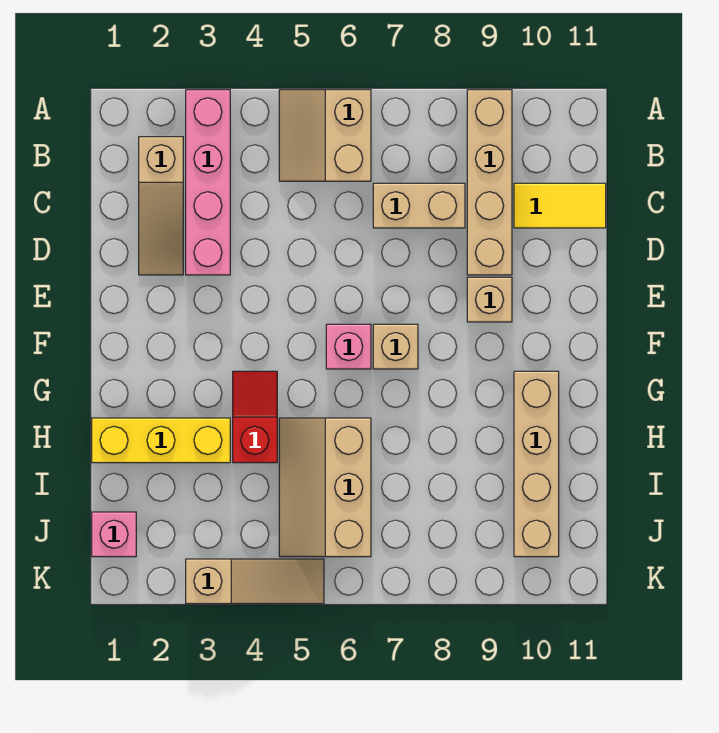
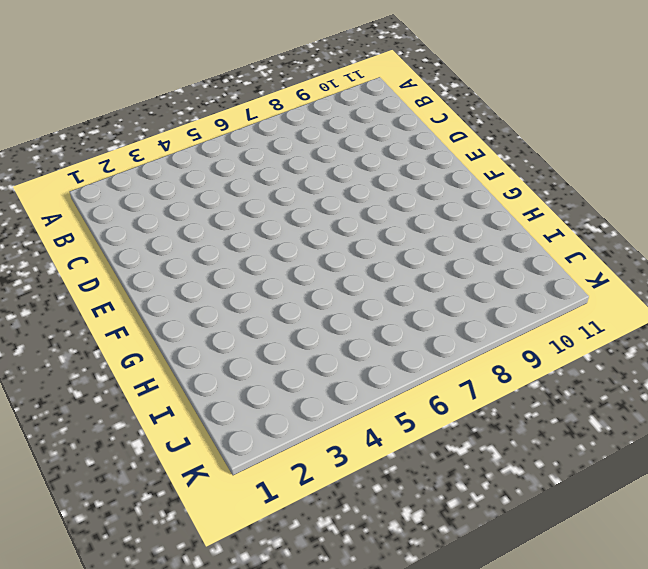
none -> pink brick A3:D3 level 1
none -> tan slope A5:B6 level 1 top 6
none -> tan brick A9:D9 level 1

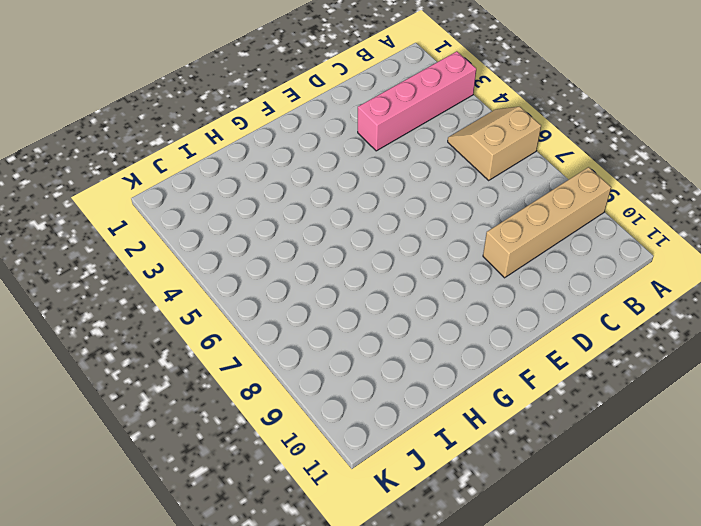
none -> tan slope B2:D2 level 1 top B
none -> tan brick C7:C8 level 1
none -> yellow tile C10:C11 level 1

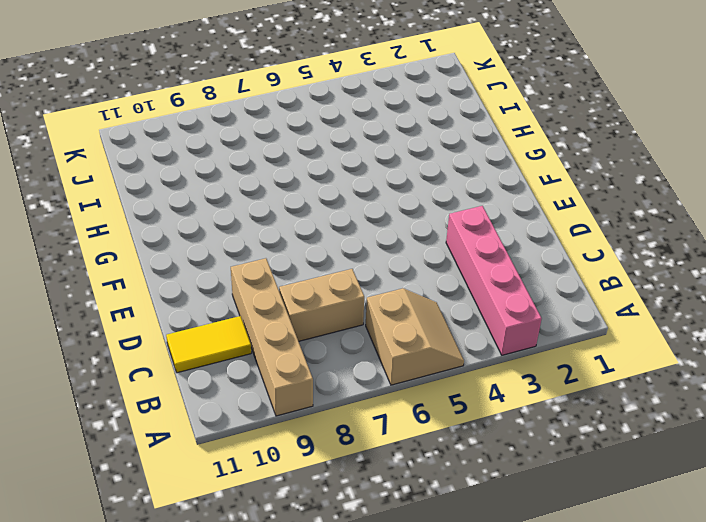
none -> tan slope B2:D2 level 1 top B
none -> tan brick E9 level 1
none -> pink brick F6 level 1

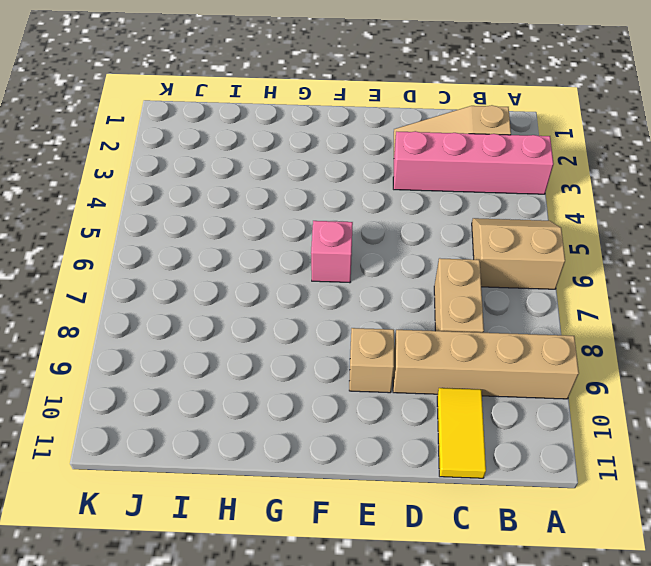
none -> tan brick F7 level 1
none -> red slope G4:H4 level 1 top H
none -> tan brick G10:J10 level 1

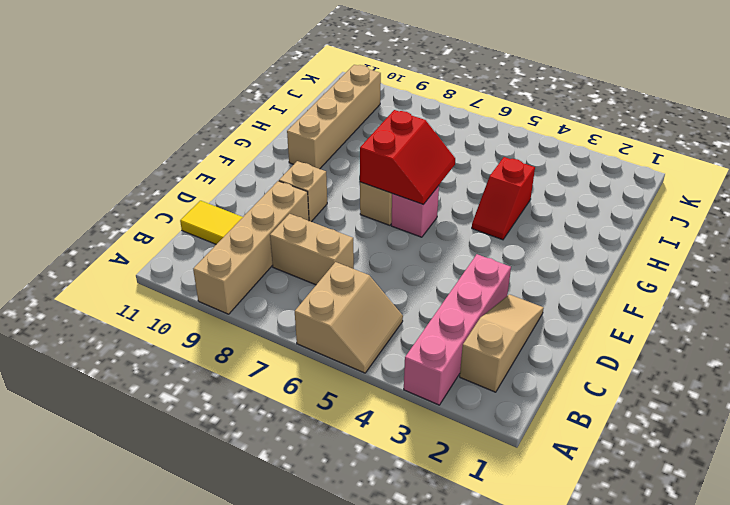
red slope F6:G7 level 2 top 7 -> none
none -> yellow brick H1:H3 level 1
none -> tan slope H5:J6 level 1 top 6
none -> pink brick J1 level 1

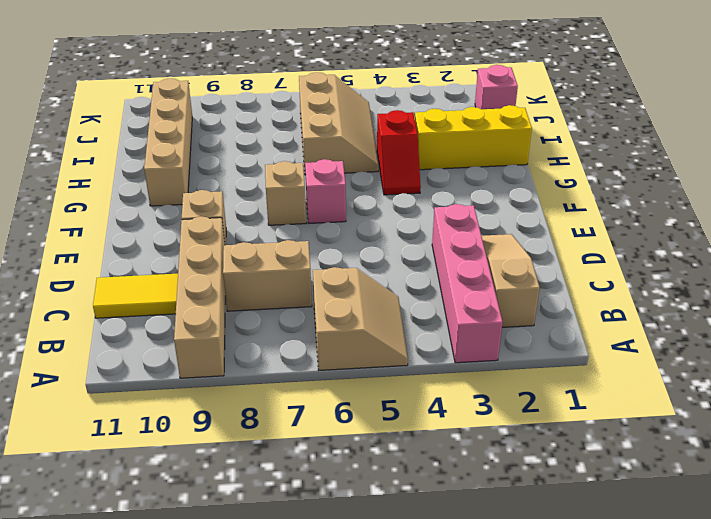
none -> tan slope K3:K5 level 1 top 3

